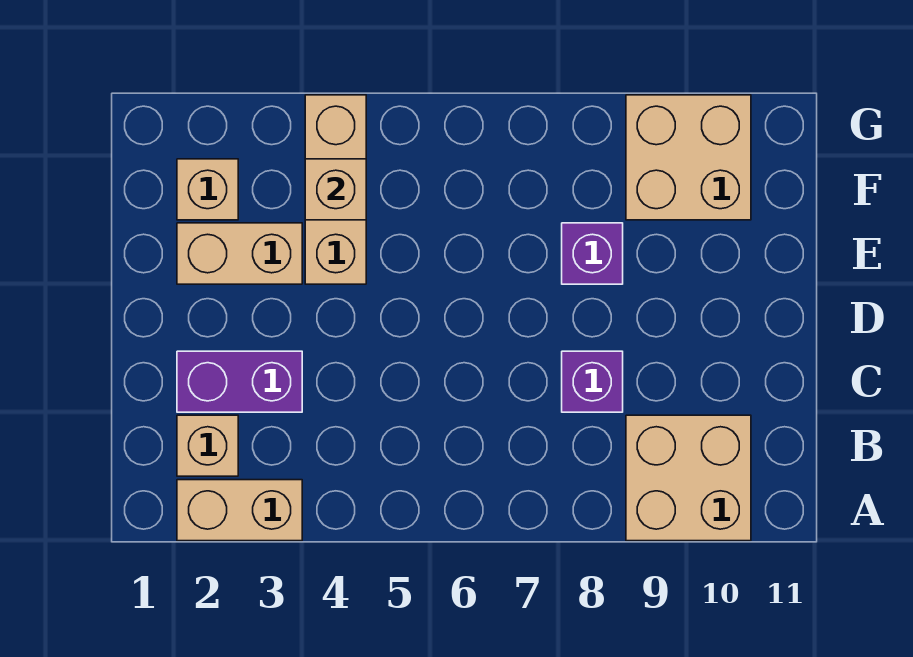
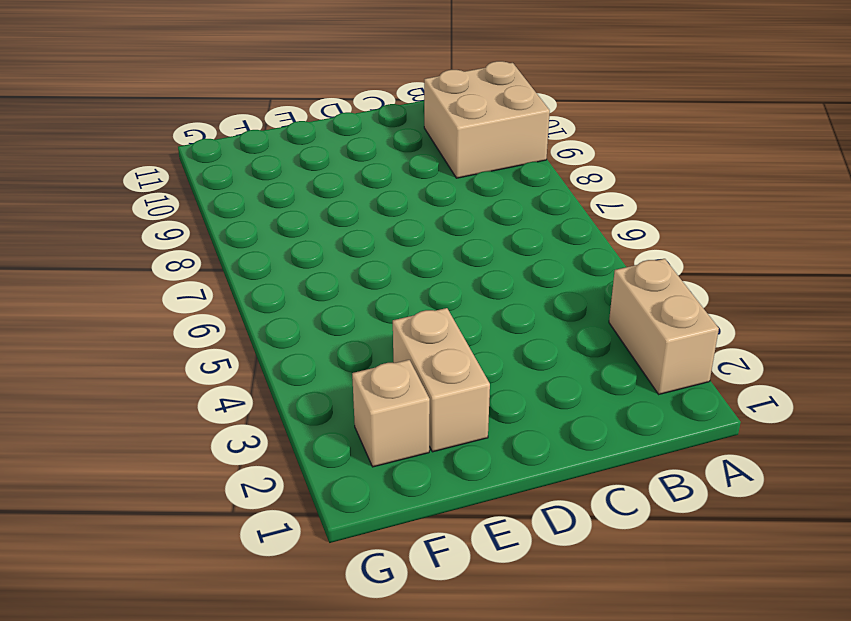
none -> tan brick B2 level 1
none -> purple brick C2:C3 level 1

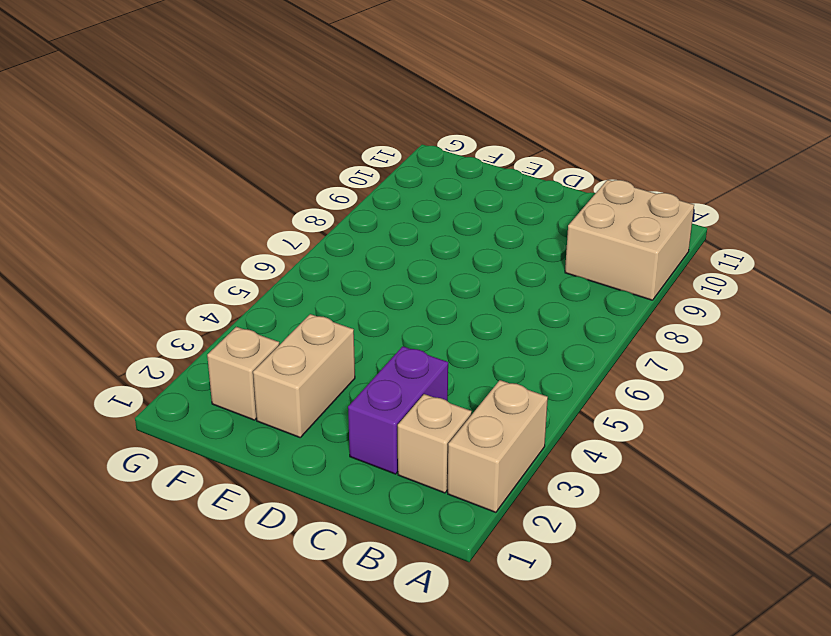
none -> purple brick C8 level 1
none -> tan brick E4:G4 level 1

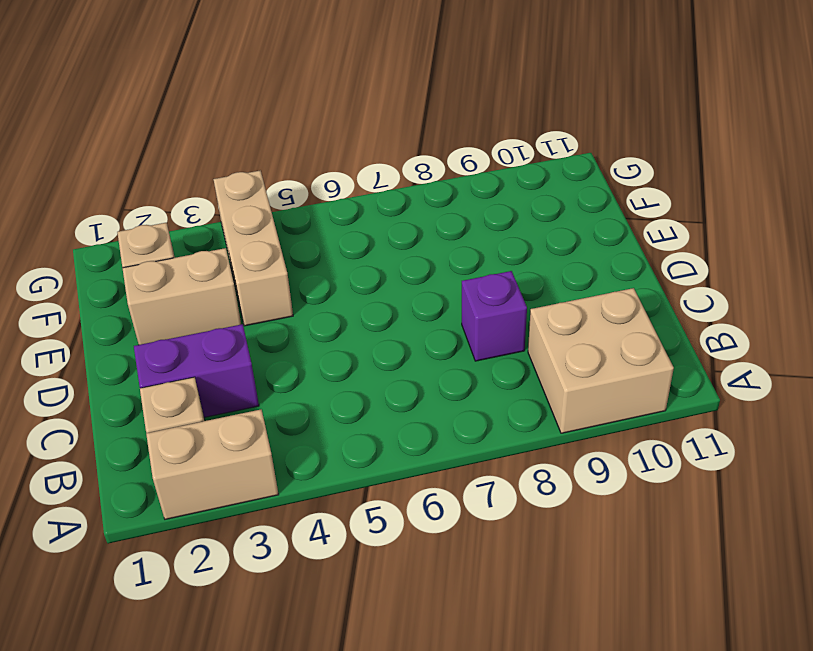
none -> purple brick E8 level 1
none -> tan brick F9:G10 level 1

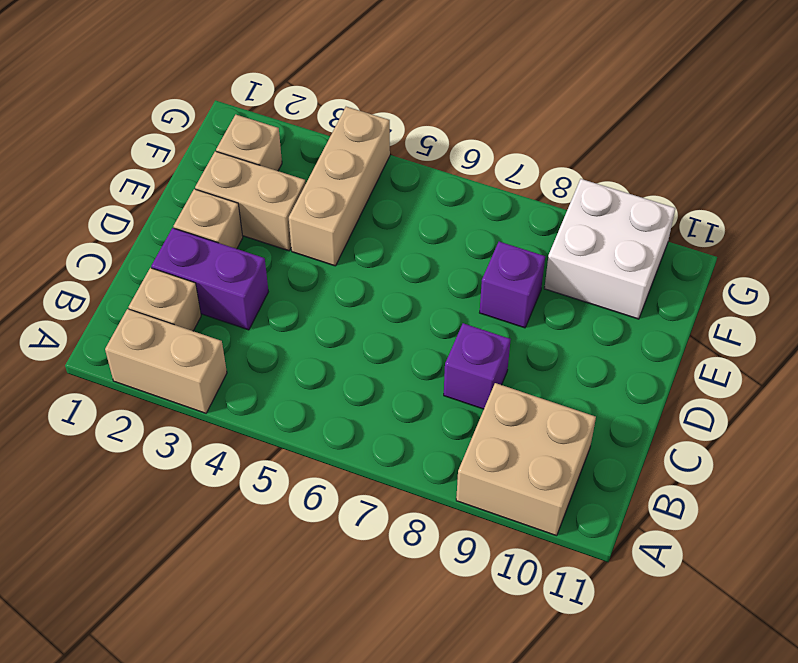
tan brick D2 level 1 -> tan brick F4 level 2
white brick F9:G10 level 1 -> tan brick F9:G10 level 1

